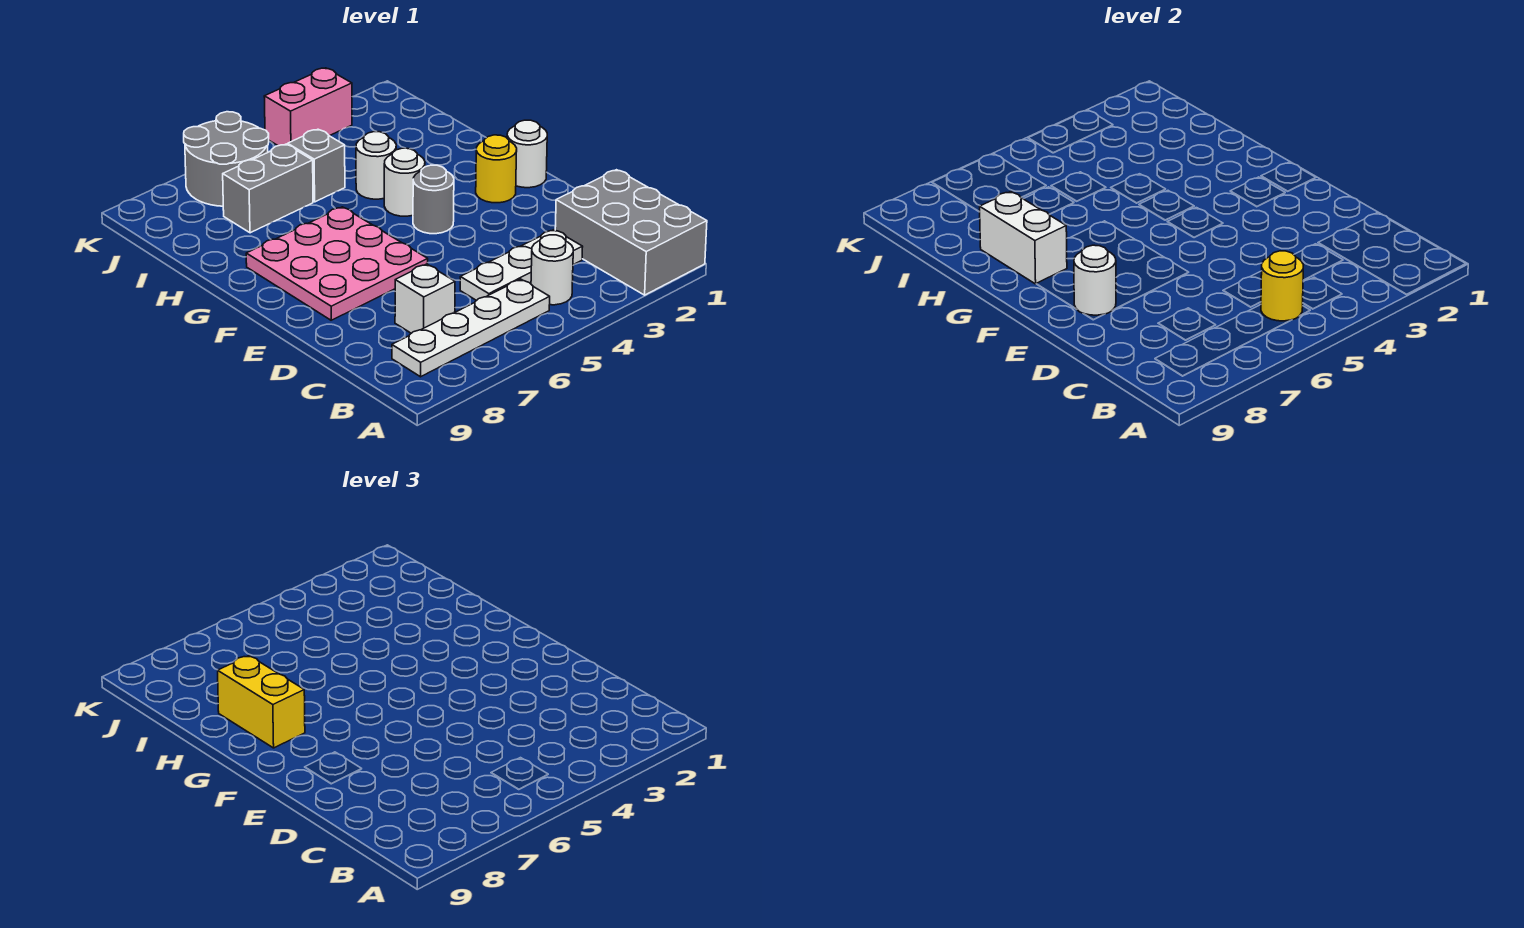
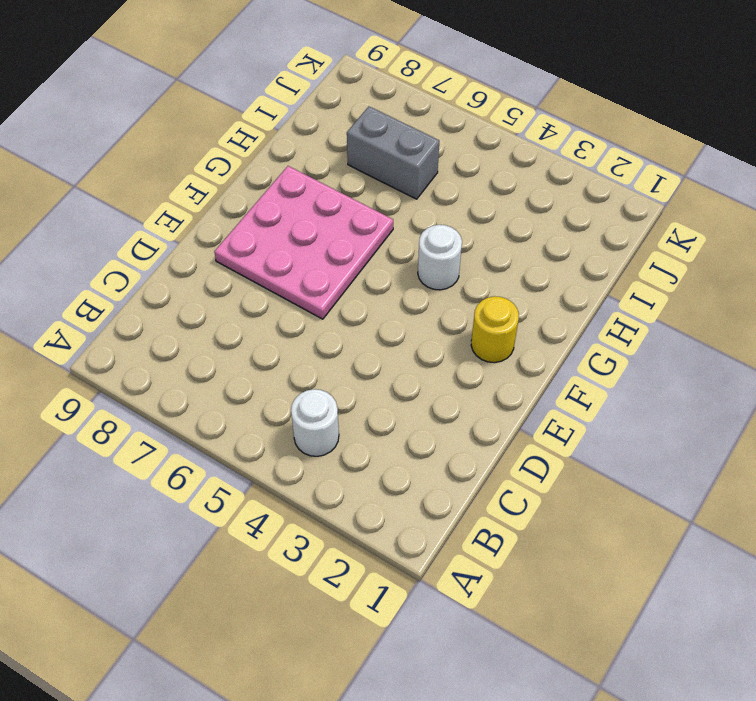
none -> grey brick A1:C2 level 1
none -> white plate B5:B8 level 1
none -> white plate C3:C5 level 1

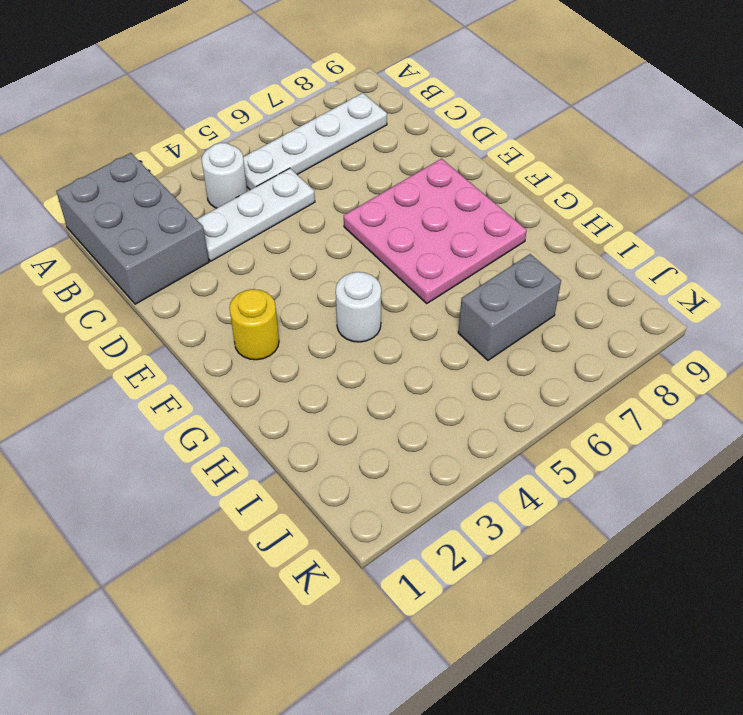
none -> white brick C7 level 1
none -> white round brick F1 level 1
none -> grey round brick F4 level 1

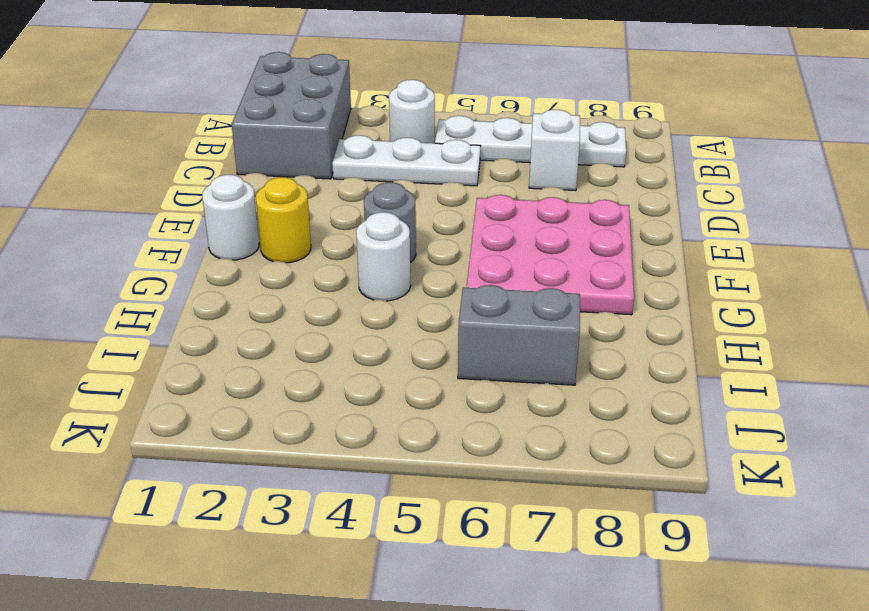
none -> white round brick H4 level 1
none -> grey brick I5 level 1
none -> grey round brick J6:K7 level 1

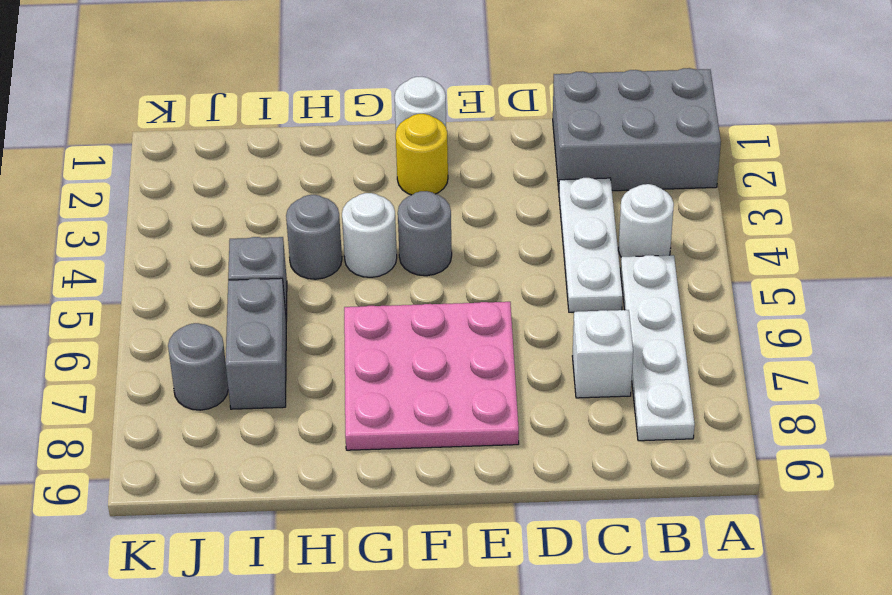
grey round brick H4 level 1 -> white round brick H4 level 1
grey round brick J7 level 1 -> grey round brick J6:K7 level 1
none -> pink brick K3:K4 level 1
none -> yellow round brick B5 level 2
none -> white round brick E8 level 2

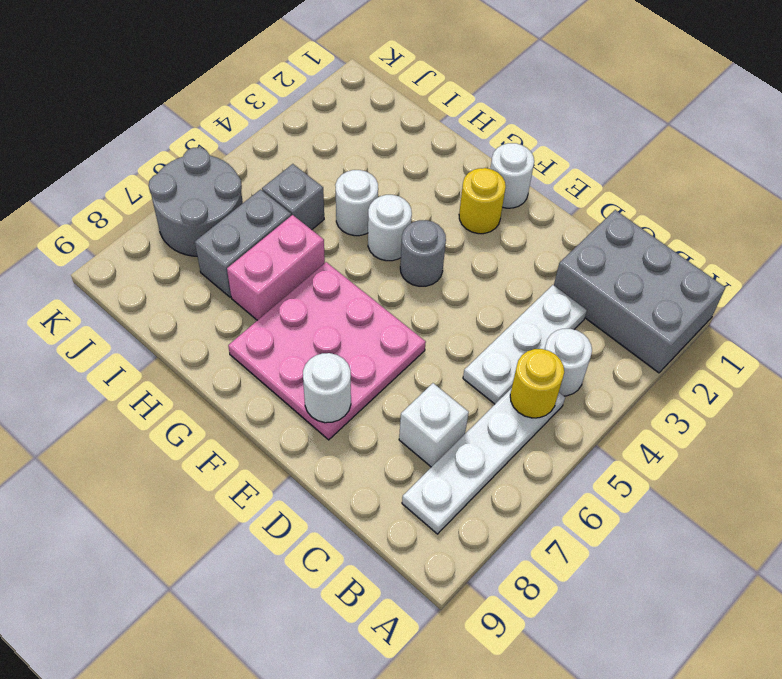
pink brick H6:H7 level 1 -> pink brick K3:K4 level 1
none -> white brick G8:H8 level 2
none -> yellow brick G8:H8 level 3

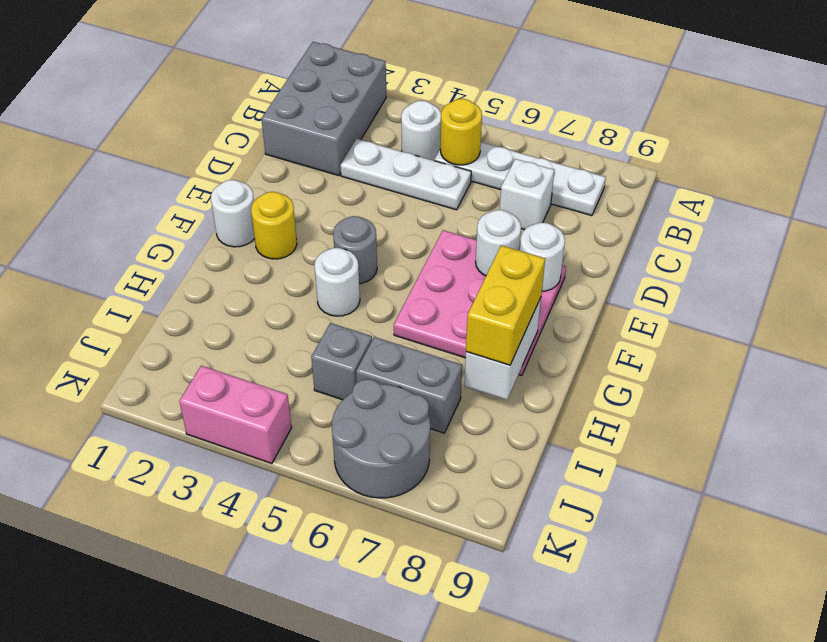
white round brick E7 level 2 -> white round brick H4 level 1

